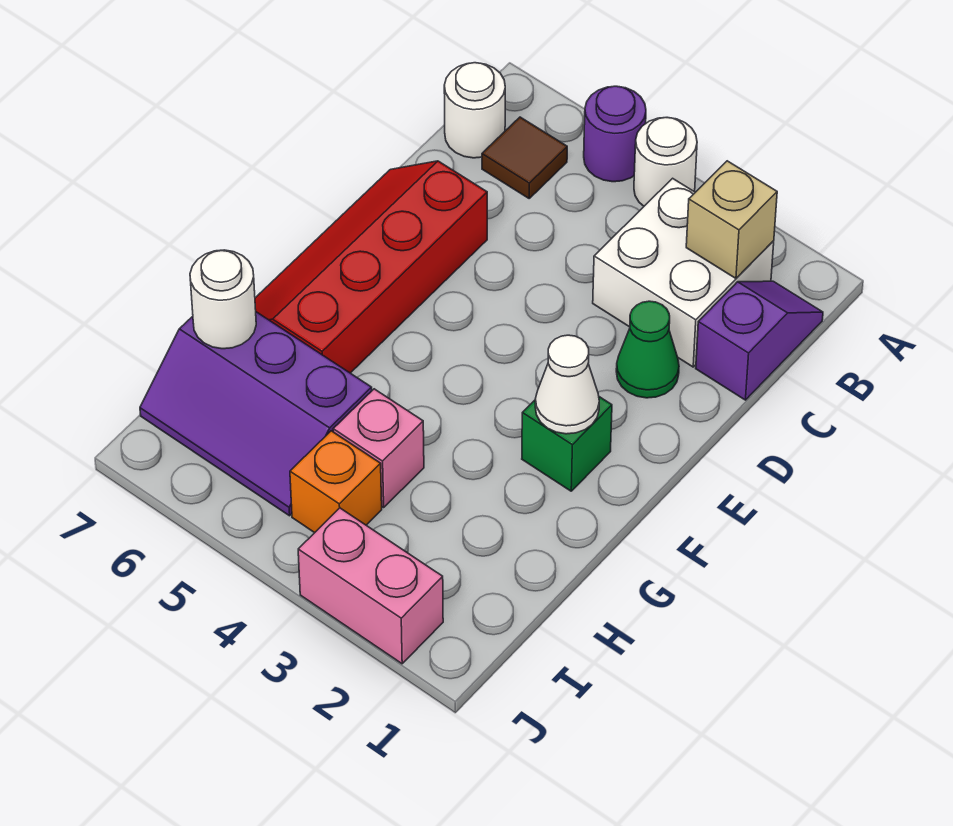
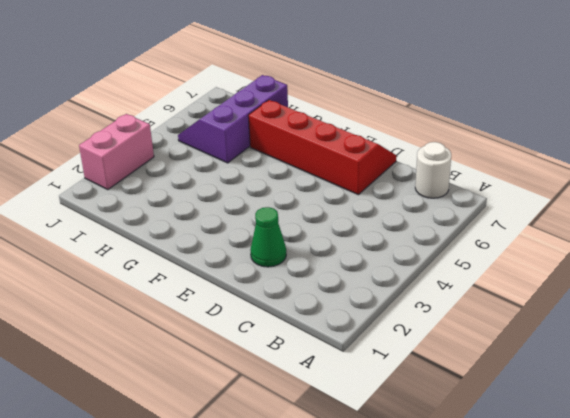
none -> white round brick A4 level 1
none -> purple round brick A5 level 1
none -> purple slope B1:C1 level 1 top C

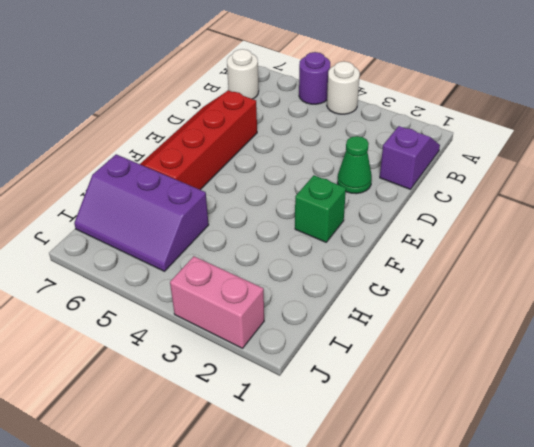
none -> white brick B2:C3 level 1
none -> brown tile B6 level 1
none -> pink brick H4 level 1

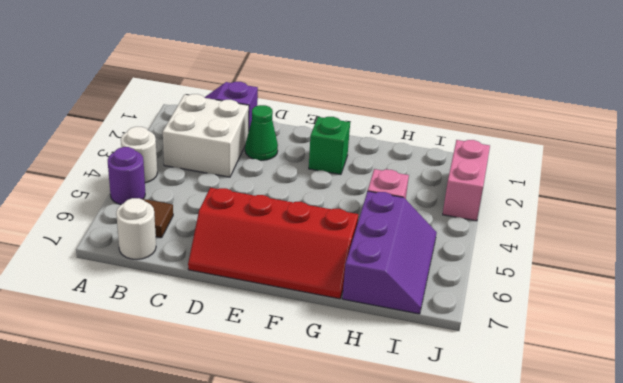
none -> orange brick I4 level 1
none -> tan brick B2 level 2
none -> white cone F2 level 2

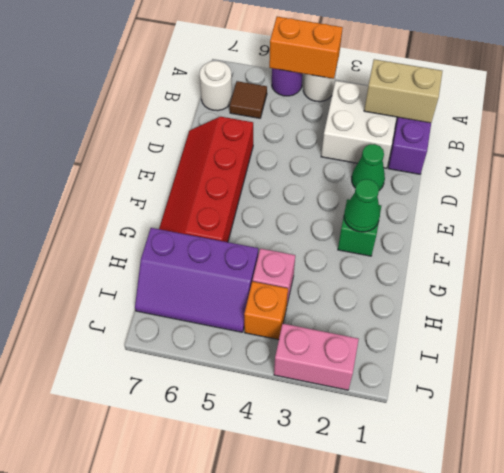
orange brick A4:A5 level 2 -> none
tan brick B1:B2 level 2 -> tan brick B2 level 2
green cone F2 level 2 -> white cone F2 level 2
none -> white round brick H7 level 2

